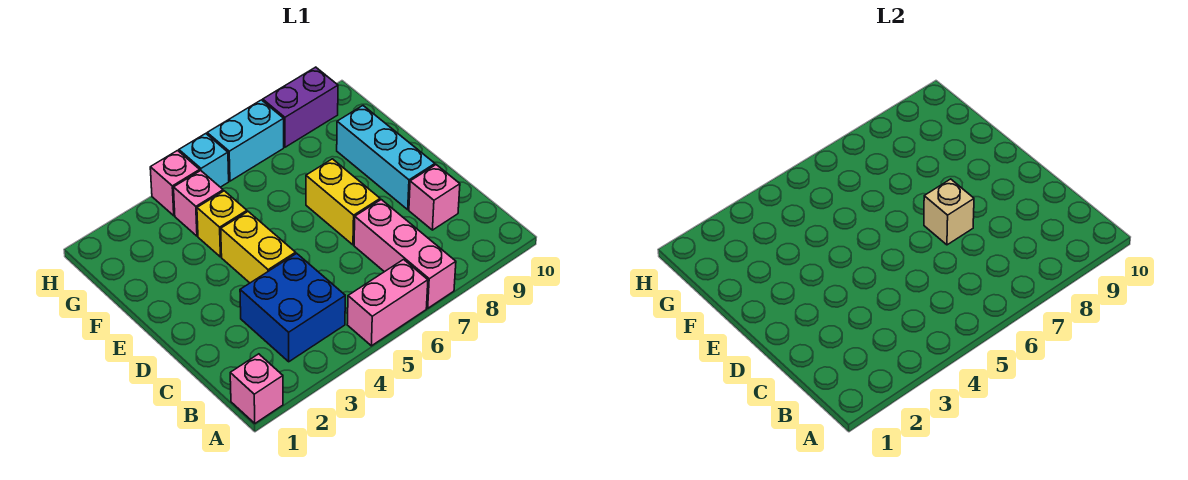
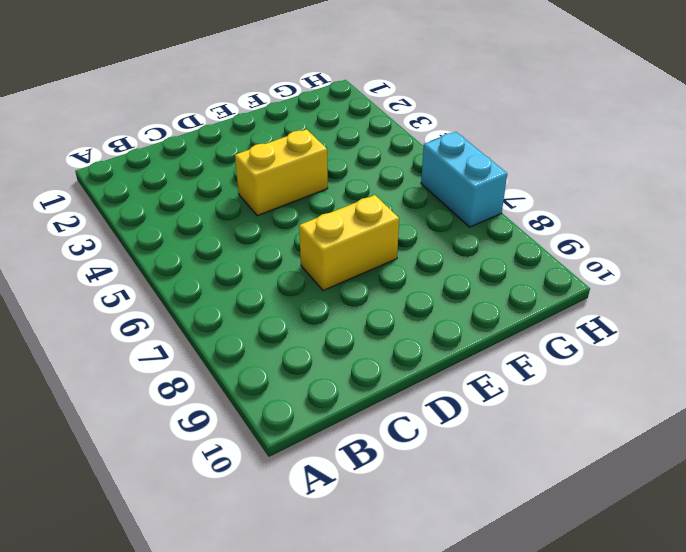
none -> pink brick A1 level 1
none -> pink brick A5:A6 level 1
none -> pink brick A7:C7 level 1

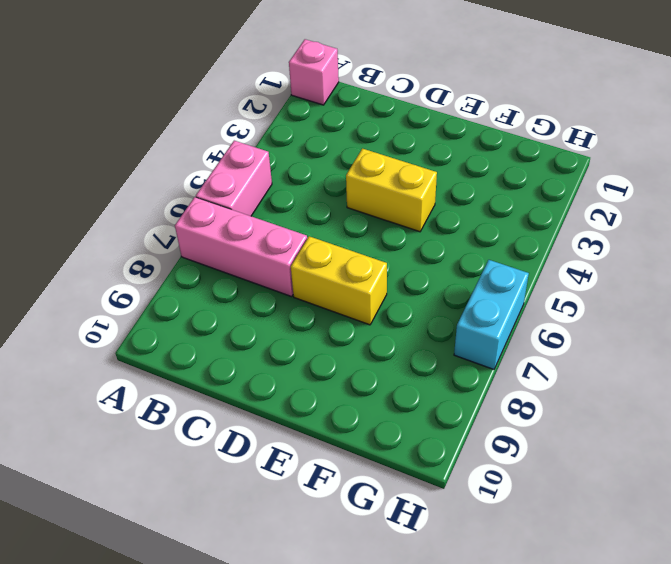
none -> blue brick B3:C4 level 1
none -> pink brick C9 level 1
none -> cyan brick D9:F9 level 1

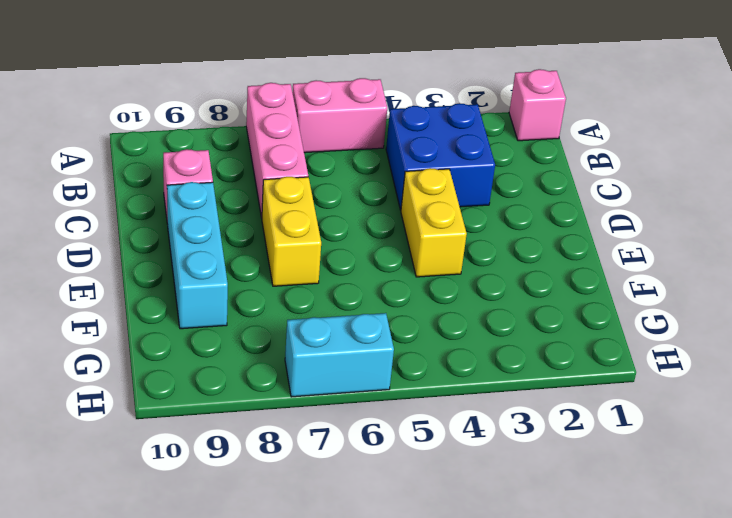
none -> yellow brick F4 level 1
none -> pink brick G4 level 1
none -> pink brick H4 level 1

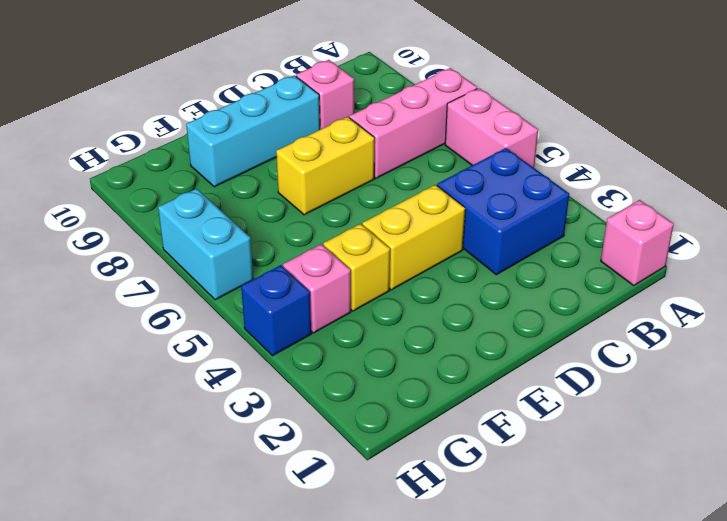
blue brick H4 level 1 -> pink brick H4 level 1
none -> cyan brick H5 level 1
none -> purple brick H8:H9 level 1
none -> tan brick D7 level 2

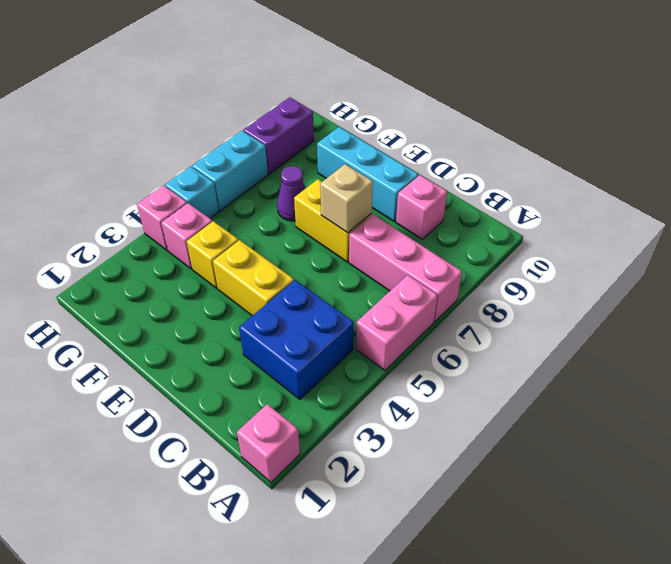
purple cone F7 level 1 -> none

